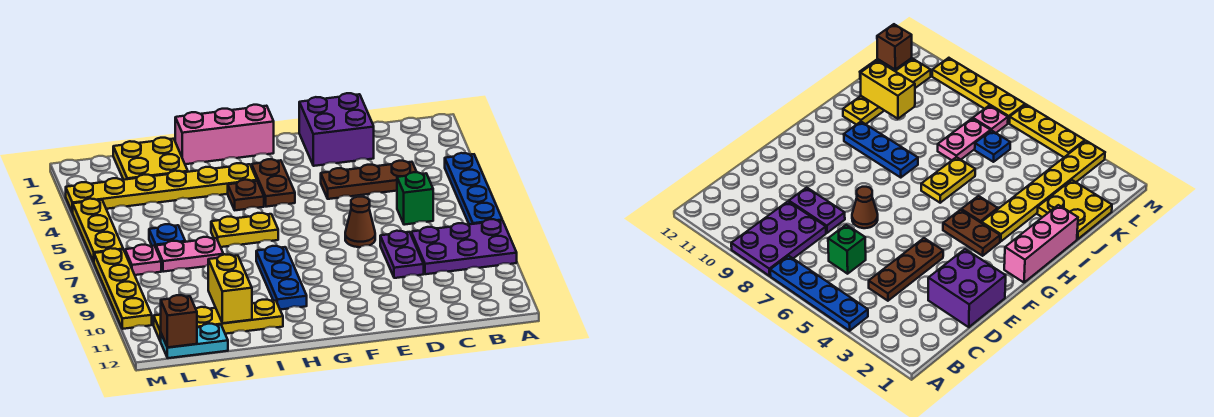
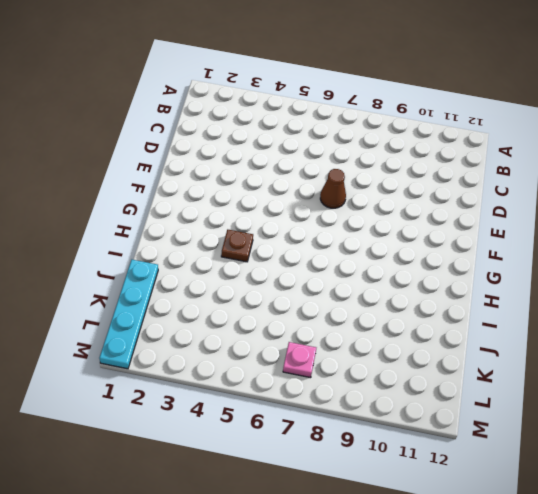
cyan plate J1:M1 level 1 -> yellow plate J1:K2 level 1
none -> blue plate A4:A7 level 1
none -> purple plate A8:C9 level 1
none -> brown plate C4:E4 level 1

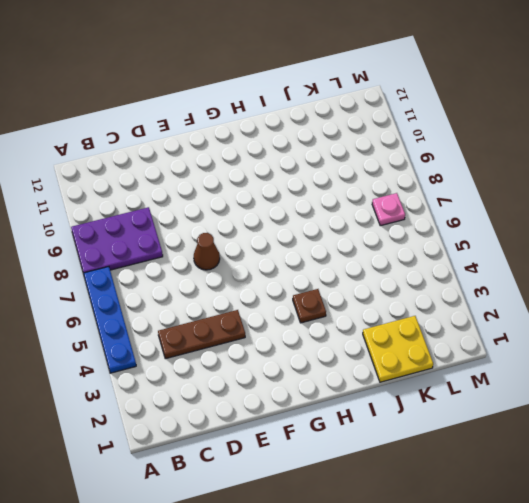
none -> green brick C6 level 1
none -> purple brick D1:E2 level 1
none -> purple plate D8:D9 level 1

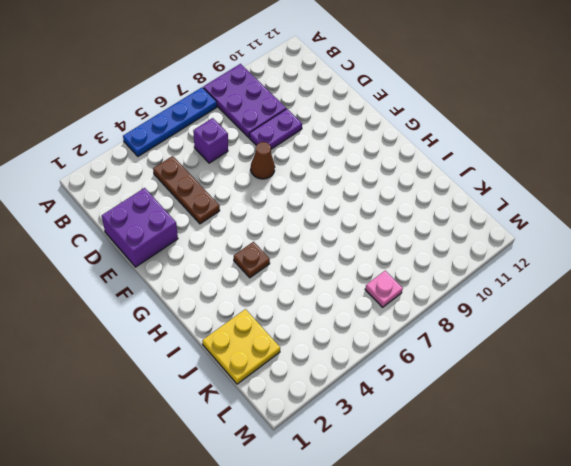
purple brick C6 level 1 -> green brick C6 level 1
none -> pink brick G1:I1 level 1
none -> brown plate G3:G4 level 1
none -> yellow plate H3:M3 level 1

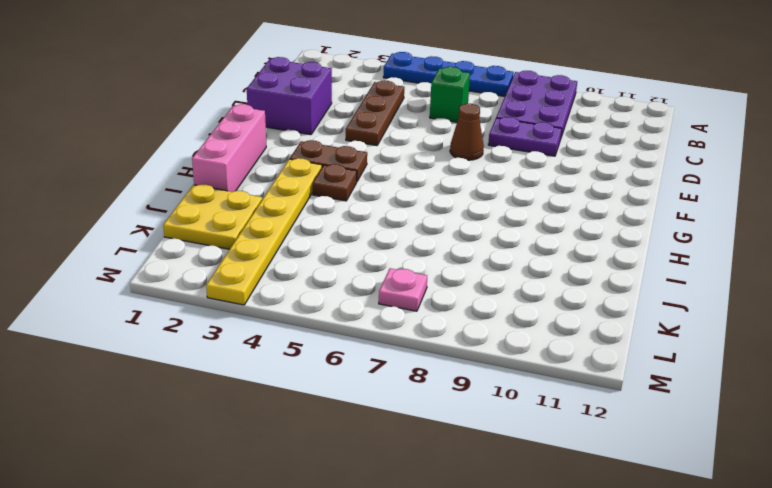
none -> yellow plate H6:I6 level 1
none -> blue plate H8:H10 level 1
none -> yellow plate I11:L11 level 1

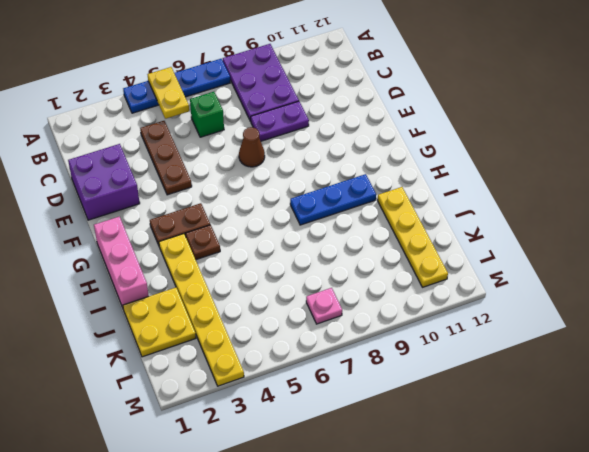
yellow plate A5:B5 level 2 -> yellow plate H6:I6 level 1
none -> pink plate J7:K7 level 1
none -> blue plate K6 level 1
none -> cyan plate K12:L12 level 1

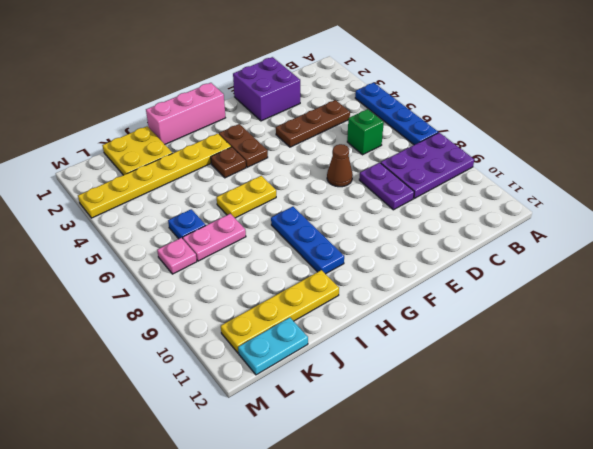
none -> yellow plate M4:M6 level 1
none -> yellow plate M7:M10 level 1
none -> yellow brick J10:J11 level 2

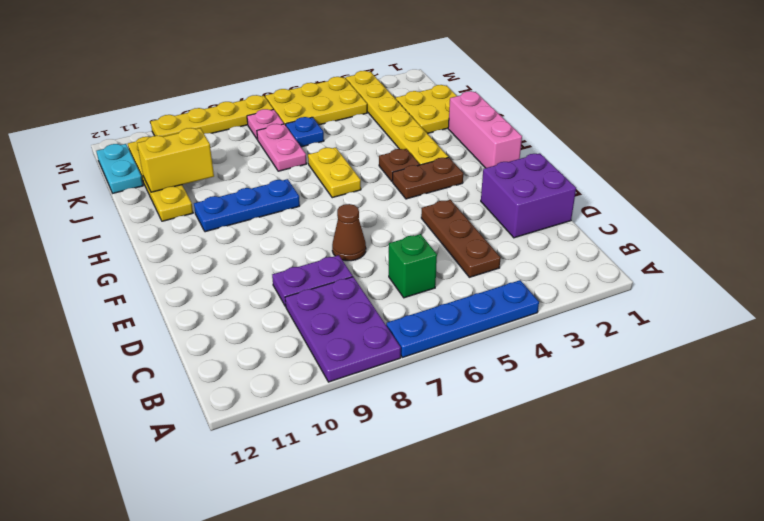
yellow plate L4:M6 level 1 -> yellow plate M4:M6 level 1
none -> brown brick L12 level 2

